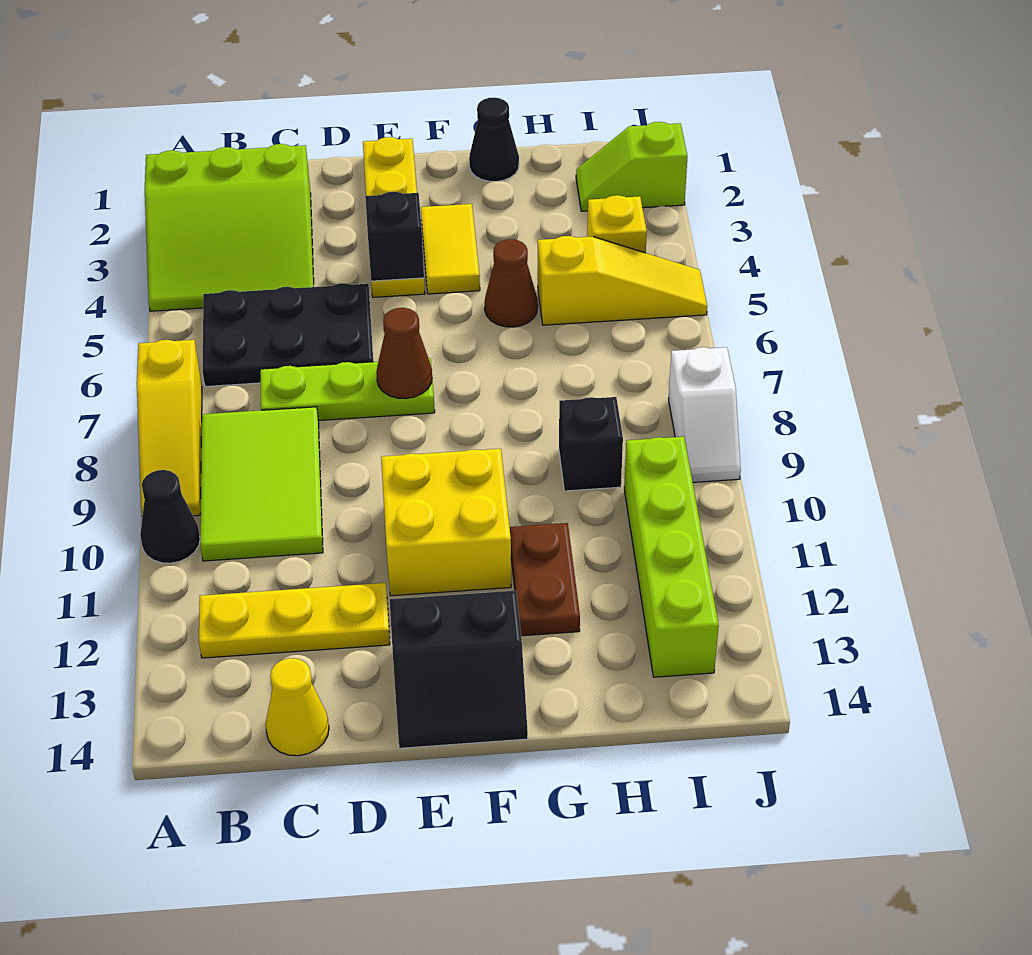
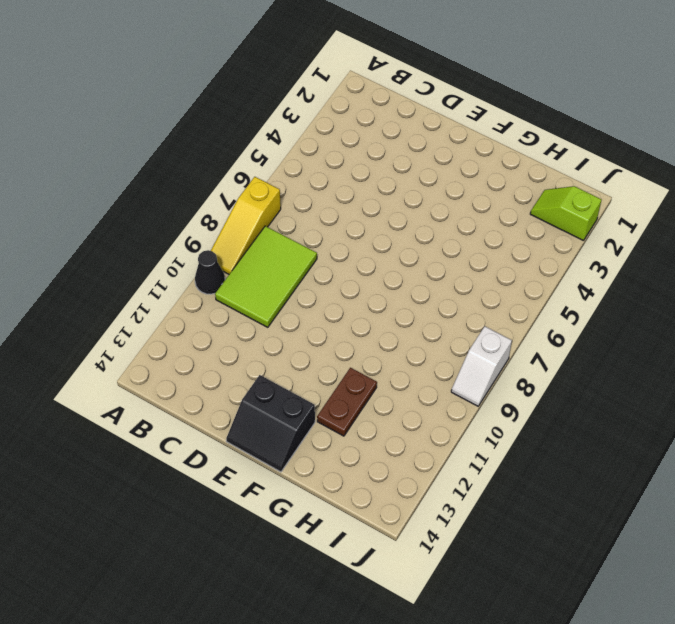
none -> lime slope A2:C4 level 1 top 2
none -> black plate B5:D6 level 1
none -> yellow plate B12:D12 level 1

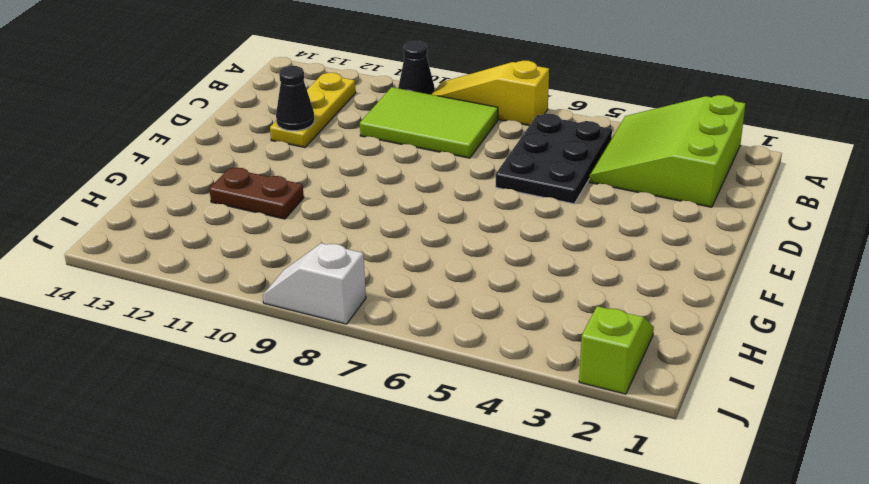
black cone D12 level 2 -> black cone G1 level 1
none -> lime plate C7:E7 level 1
none -> yellow cone C14 level 1
none -> yellow plate E1:E4 level 1

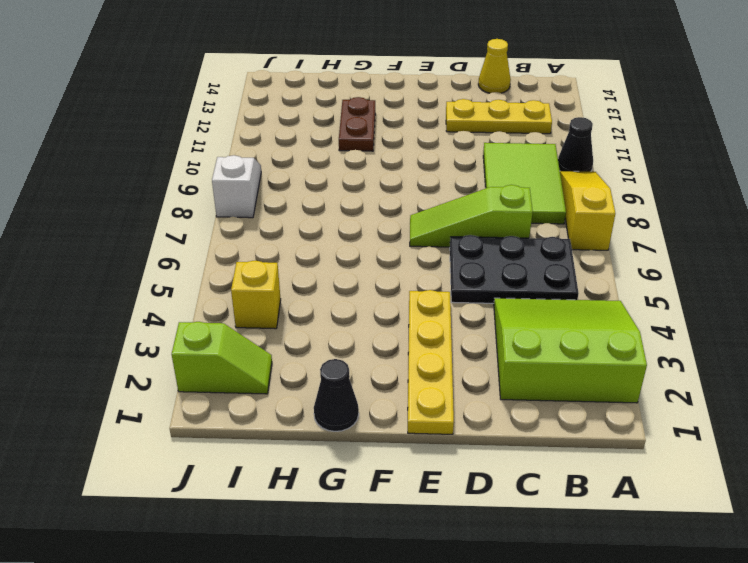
lime slope C7:E7 level 1 top C -> lime plate C7:E7 level 1
none -> yellow brick E10:F11 level 1
none -> black slope E13:F14 level 1 top 13
none -> yellow tile F3:F4 level 1

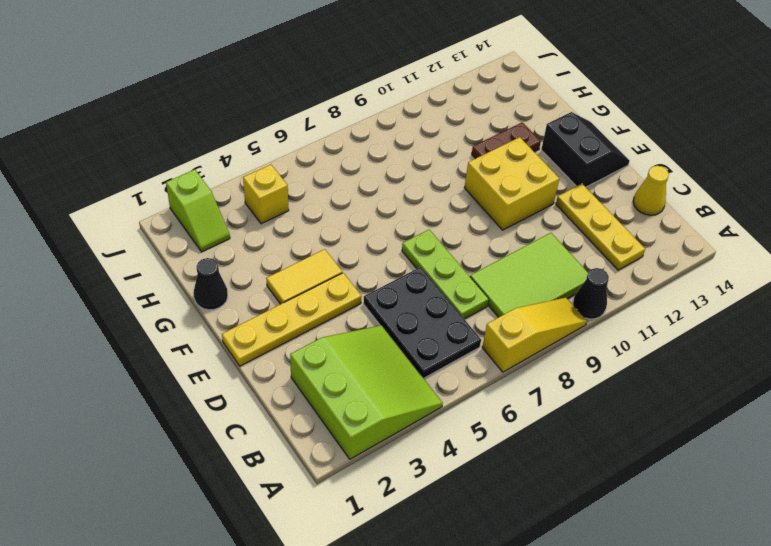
none -> brown cone G5 level 1
none -> yellow slope H5:J5 level 1 top H
none -> black brick H9 level 1

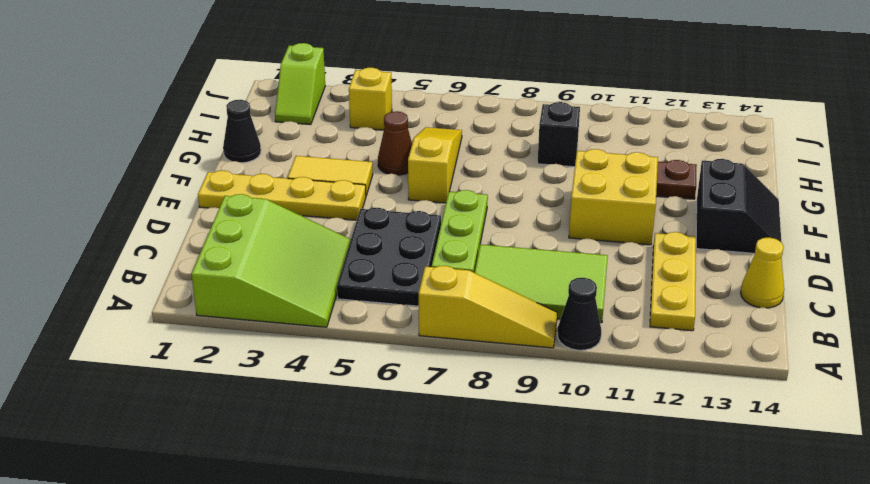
yellow slope F6:H6 level 1 top F -> yellow slope H5:J5 level 1 top H
none -> lime brick I10:I13 level 1
none -> white slope J8:J9 level 1 top 8
none -> black brick E4 level 2

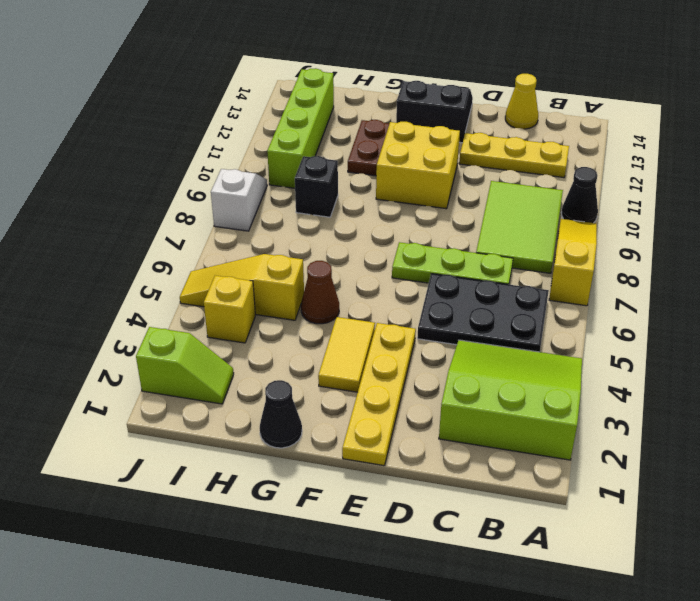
none -> black brick E4 level 2
none -> brown cone E7 level 2

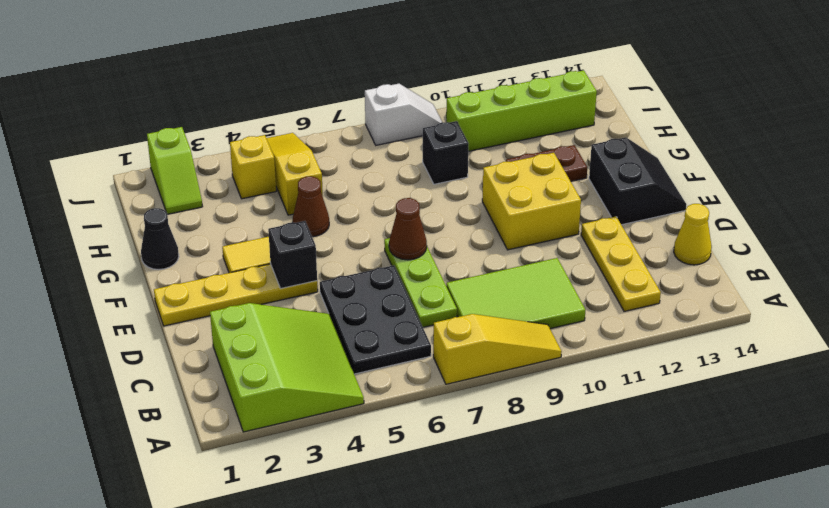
none -> black cone A10 level 1

